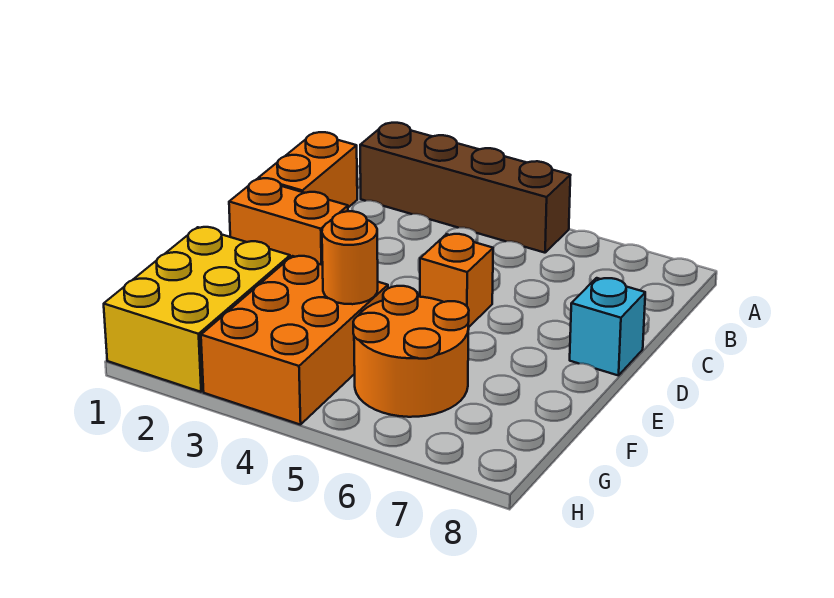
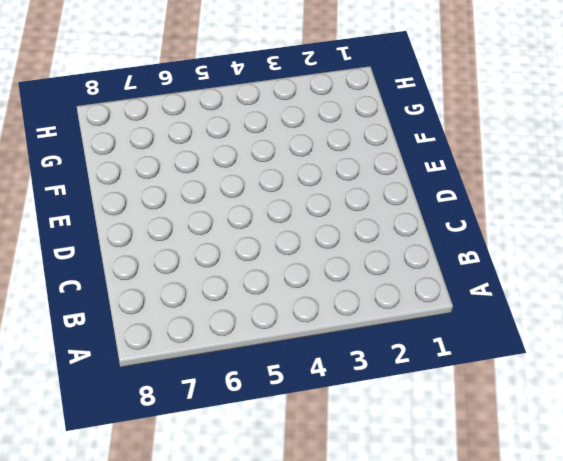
none -> brown brick A2:A5 level 1
none -> orange brick B1:C1 level 1

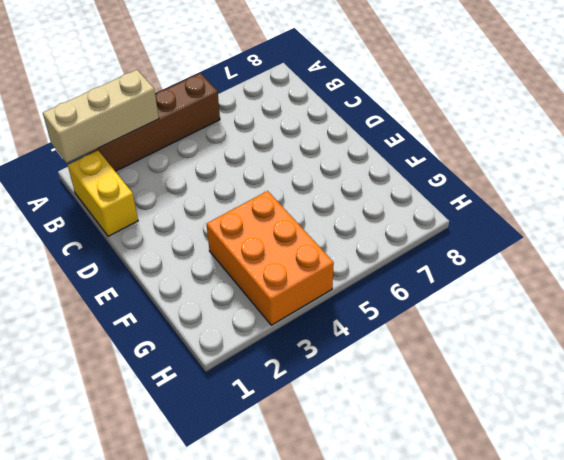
tan brick A1:A3 level 2 -> none
yellow brick B1:C1 level 1 -> orange brick B1:C1 level 1
none -> orange brick D1:D2 level 1
none -> orange brick D5 level 1

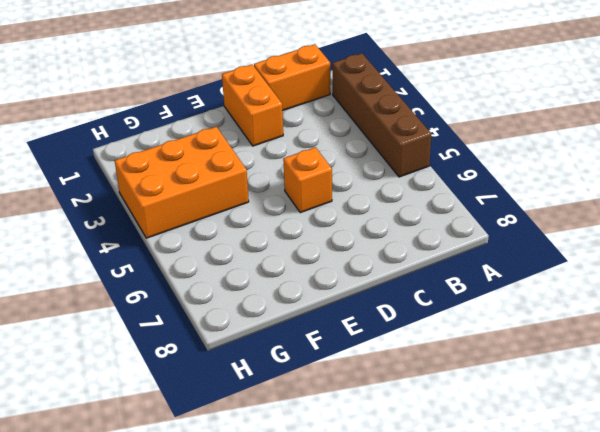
none -> cyan brick D8 level 1
none -> yellow brick F1:H2 level 1

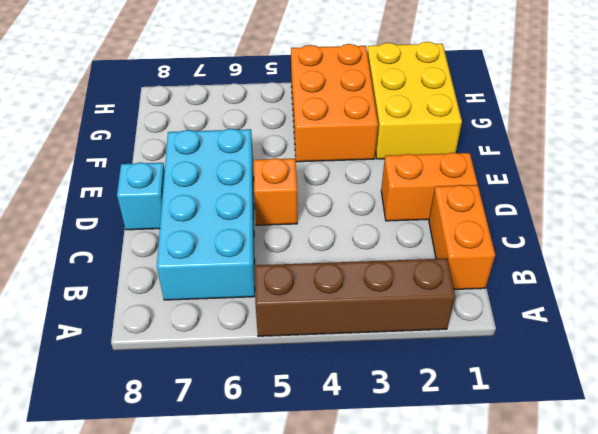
cyan brick B6:E7 level 1 -> none
none -> orange round brick F5:G6 level 1
none -> orange round brick F4 level 2

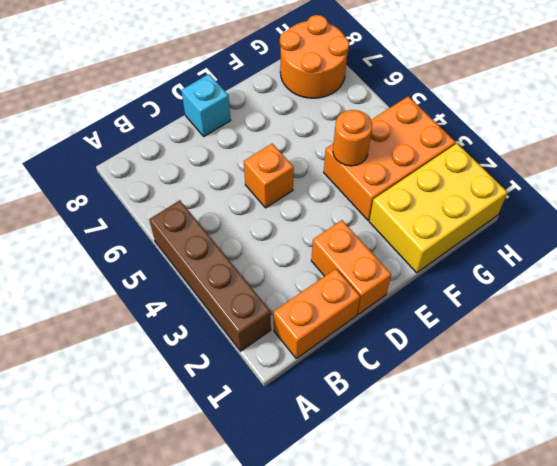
orange round brick G7:H8 level 1 -> orange round brick F5:G6 level 1

